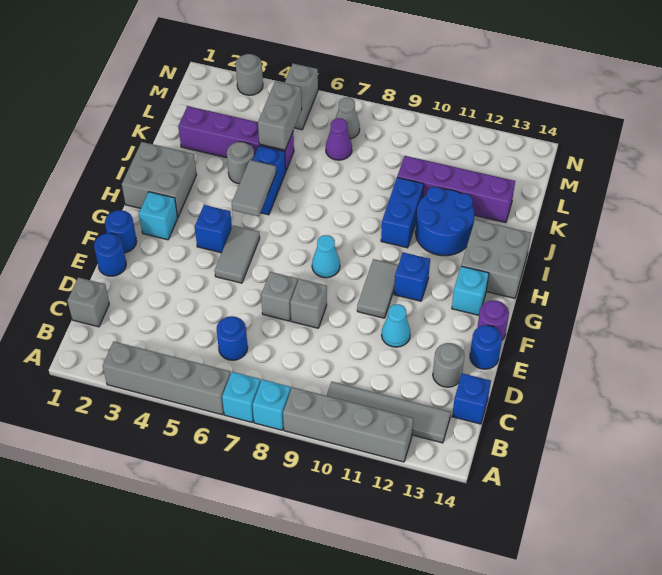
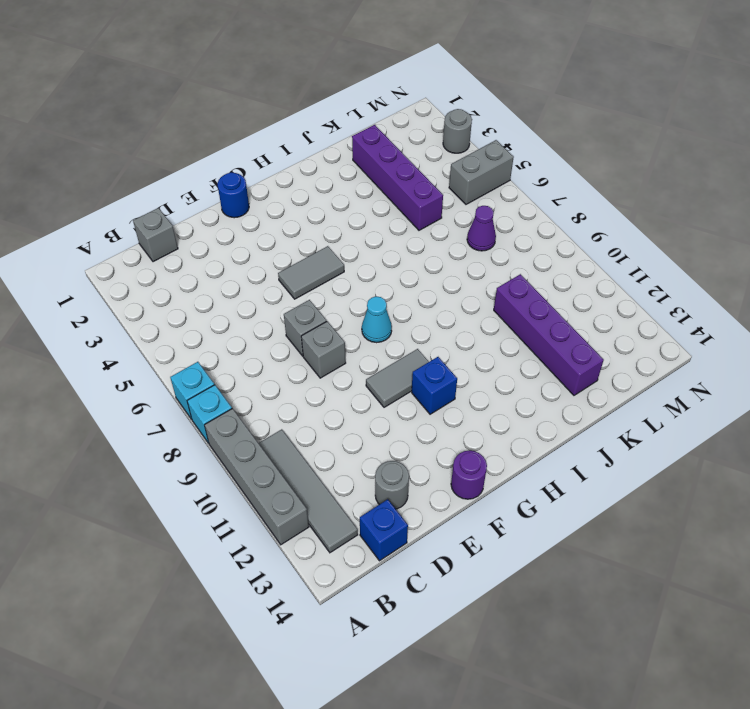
none -> grey brick A3:A6 level 1
none -> blue round brick C6 level 1
none -> blue round brick E1 level 1
none -> cyan cone E11 level 1

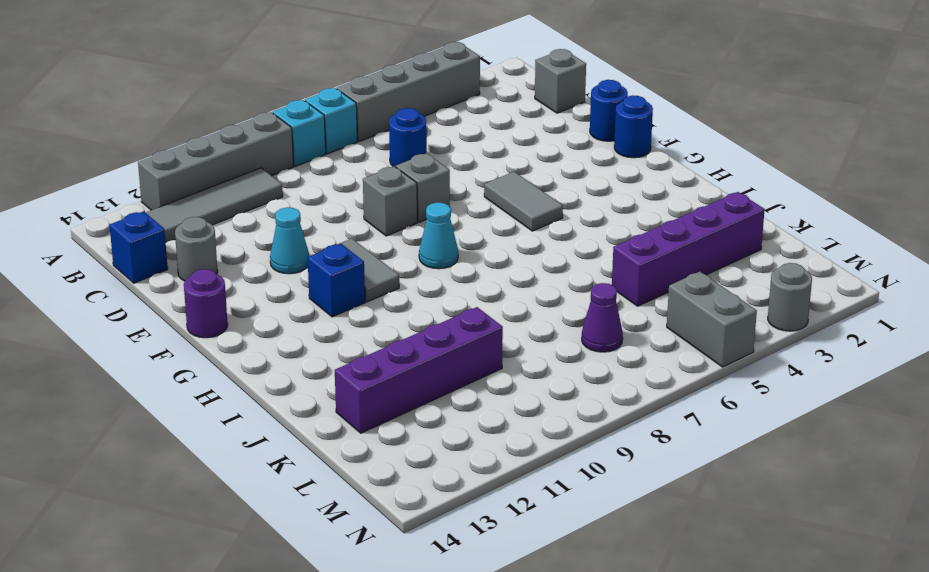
none -> blue round brick E14 level 1
none -> cyan brick G2 level 1
none -> blue brick G4 level 1
none -> cyan brick G13 level 1

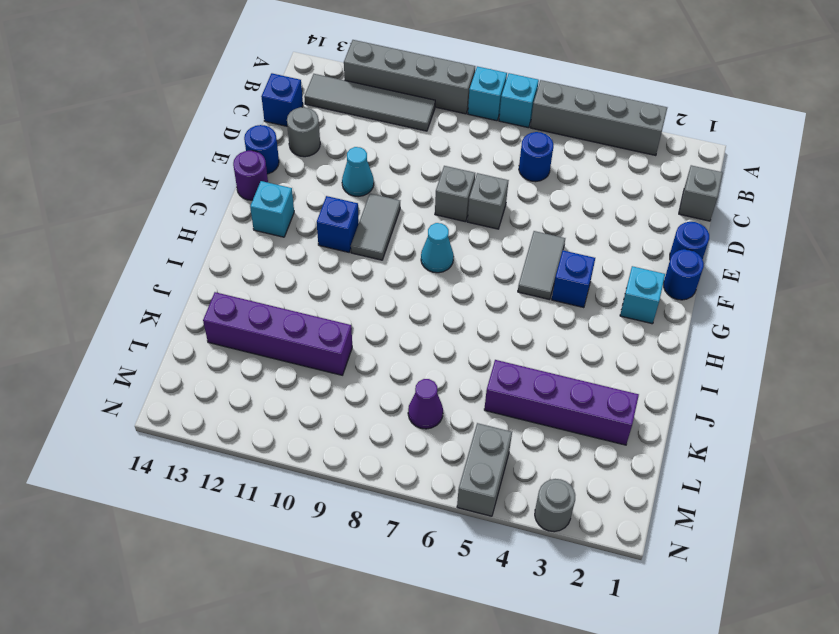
none -> grey brick H1:I2 level 1
none -> grey brick H13:I14 level 1
none -> blue brick I5:J5 level 1
none -> blue brick I10:J10 level 1

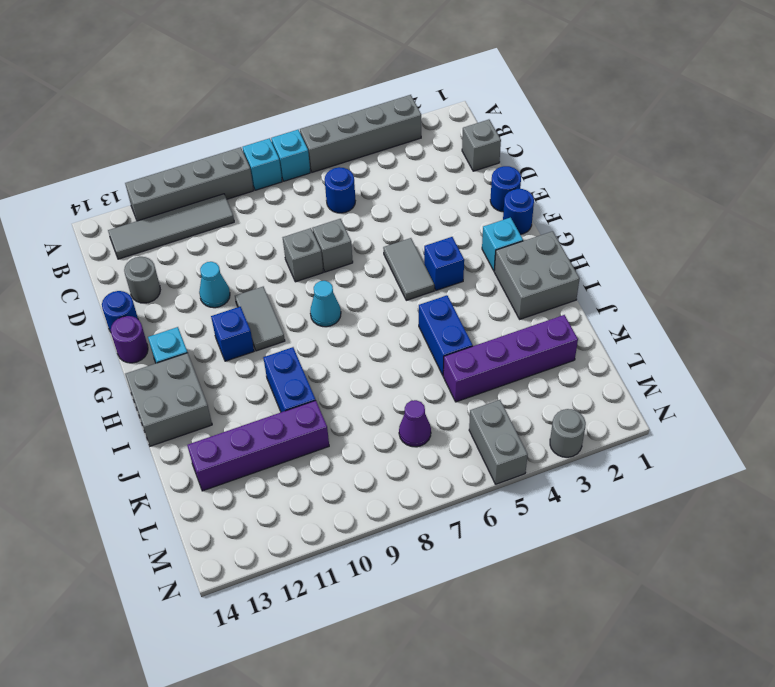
none -> blue brick C14 level 1
none -> blue round brick I11:J12 level 1
none -> grey round brick J4 level 1
none -> grey cone M7 level 1

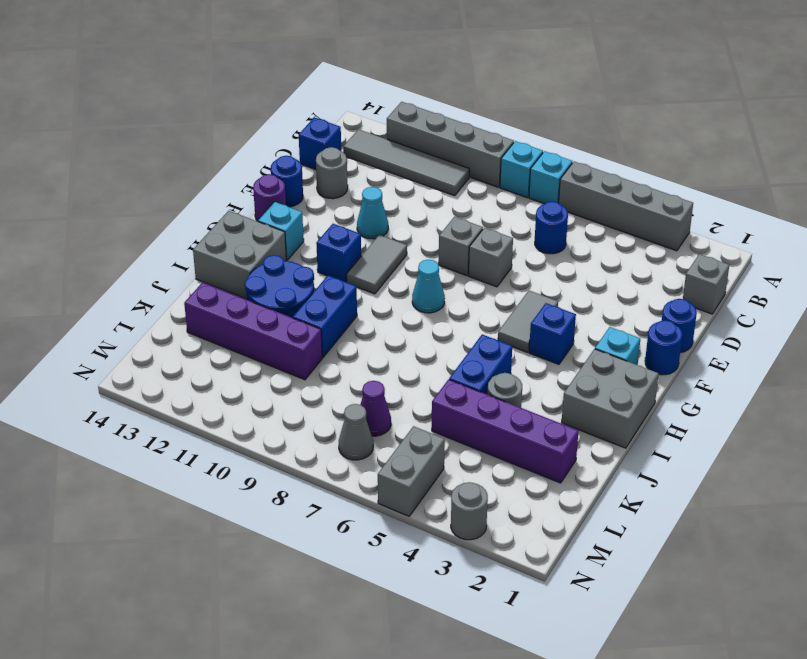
none -> grey tile H5:I5 level 2
none -> grey brick K5:L5 level 2

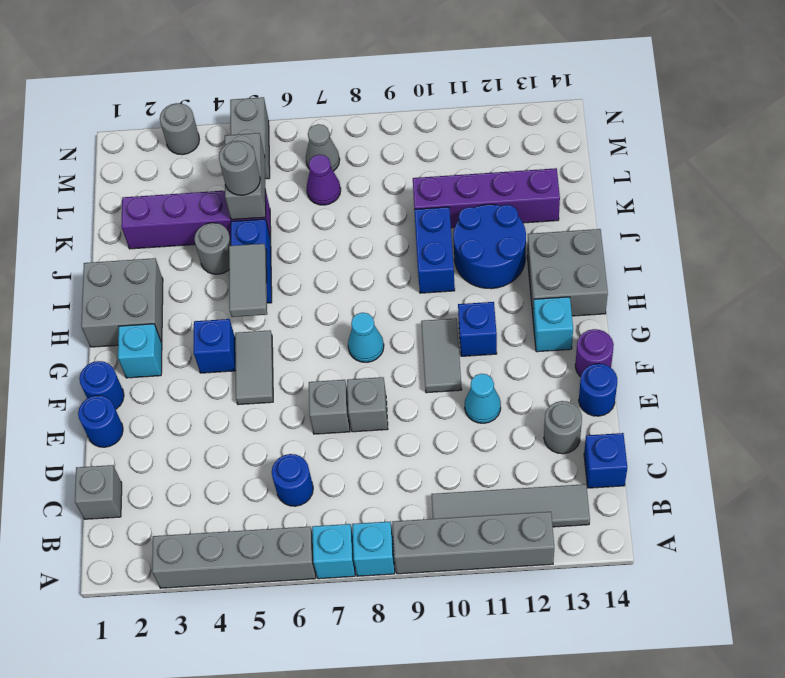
grey round brick K5 level 3 -> none

